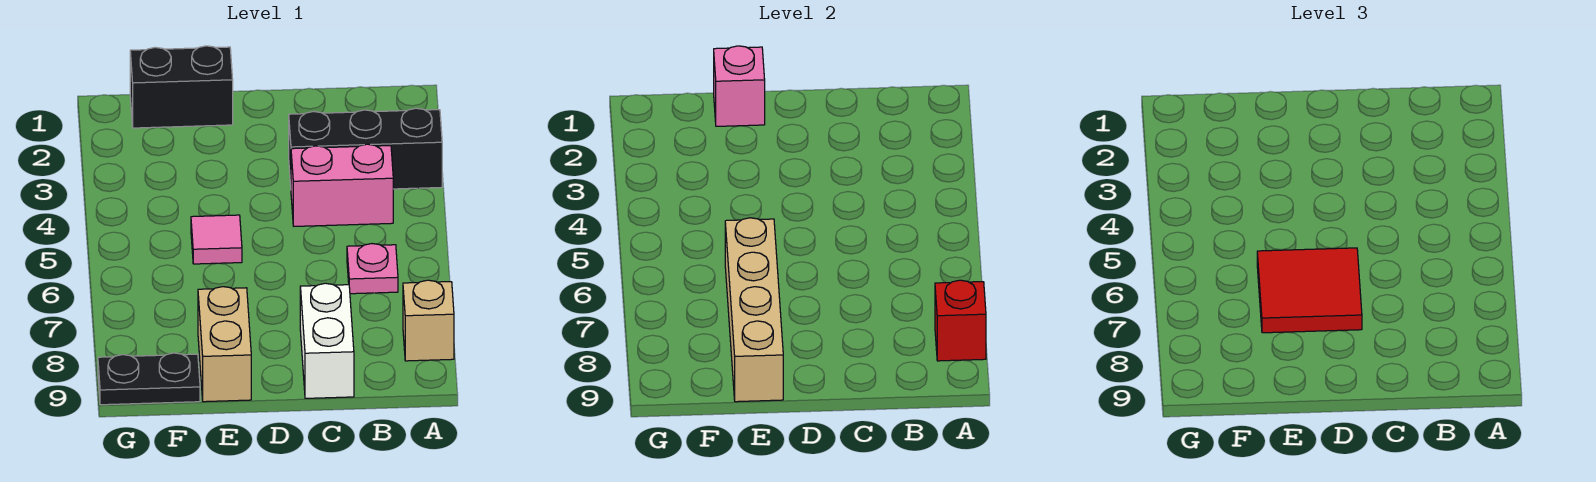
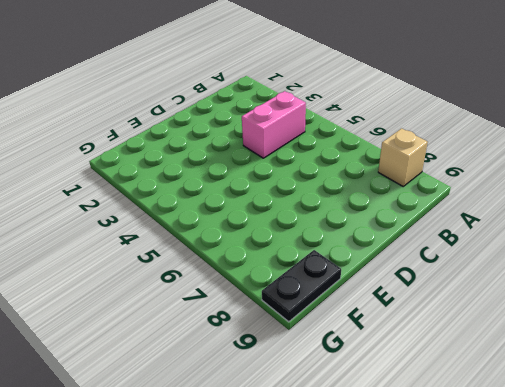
none -> black brick A3:C3 level 1
none -> pink plate B6 level 1
none -> white brick C8:C9 level 1

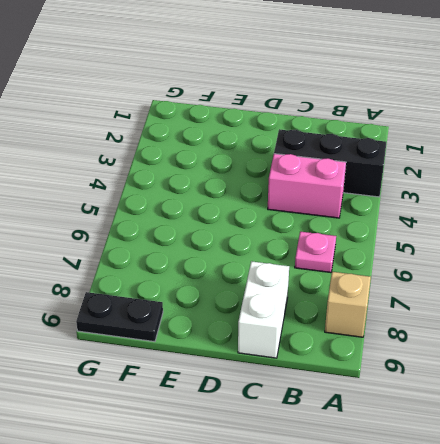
none -> black brick E1:F1 level 1
none -> pink tile E5 level 1
none -> tan brick E8:E9 level 1

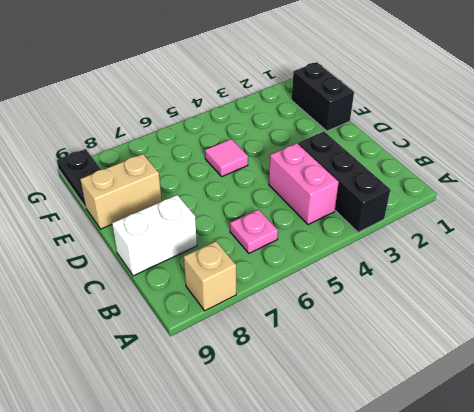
none -> red brick A8 level 2
none -> pink brick E1 level 2
none -> tan brick E6:E9 level 2

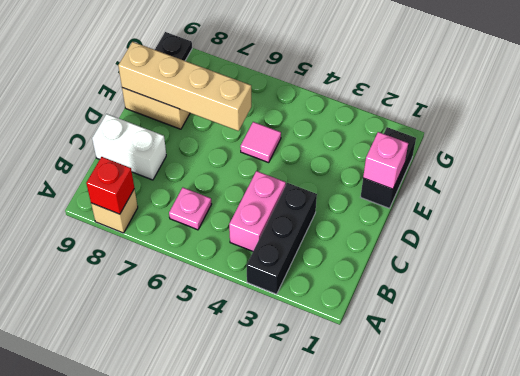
none -> red tile D6:E7 level 3

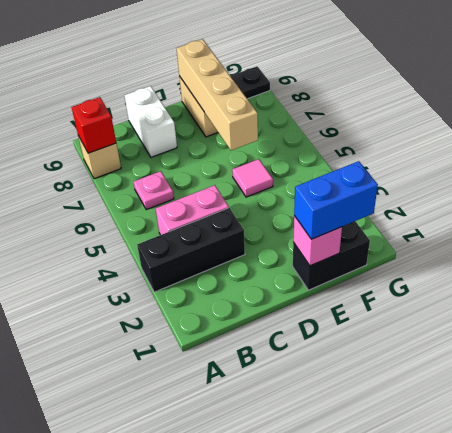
blue brick E1:F1 level 3 -> none
none -> red tile D6:E7 level 3

